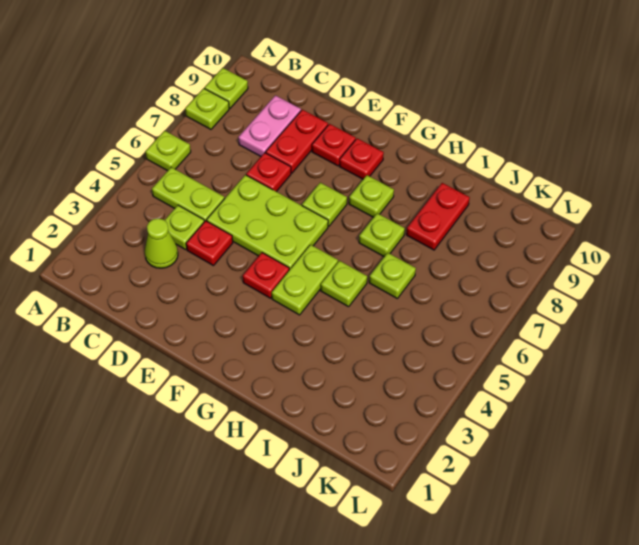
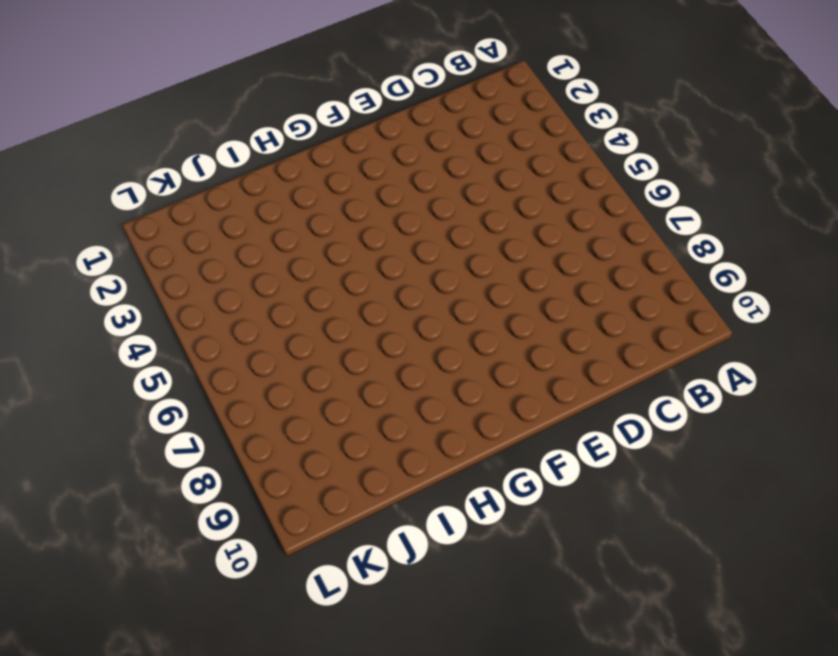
none -> lime plate A6 level 1
none -> lime plate A8 level 1
none -> lime plate A9 level 1

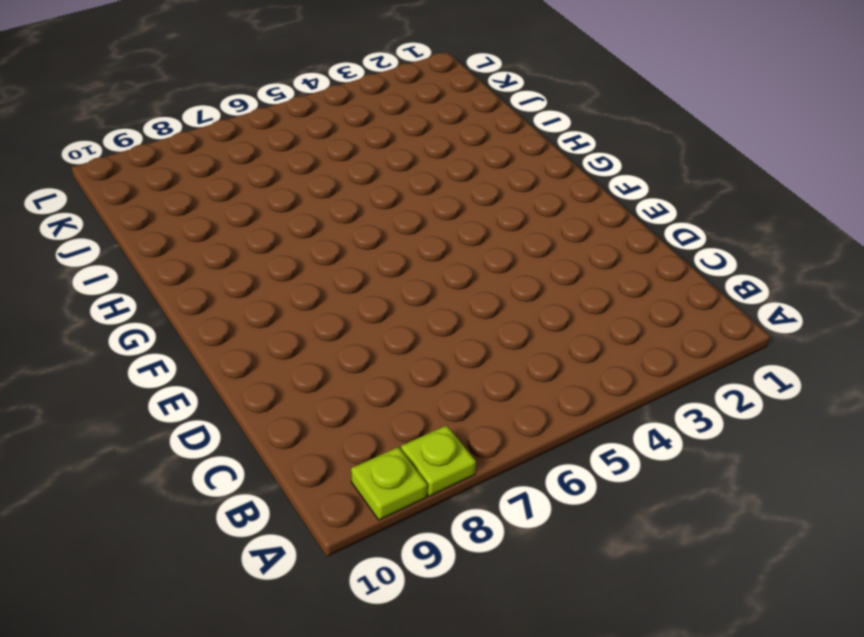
none -> lime plate A6 level 1
none -> lime plate B5:C5 level 1
none -> lime cone C3 level 1

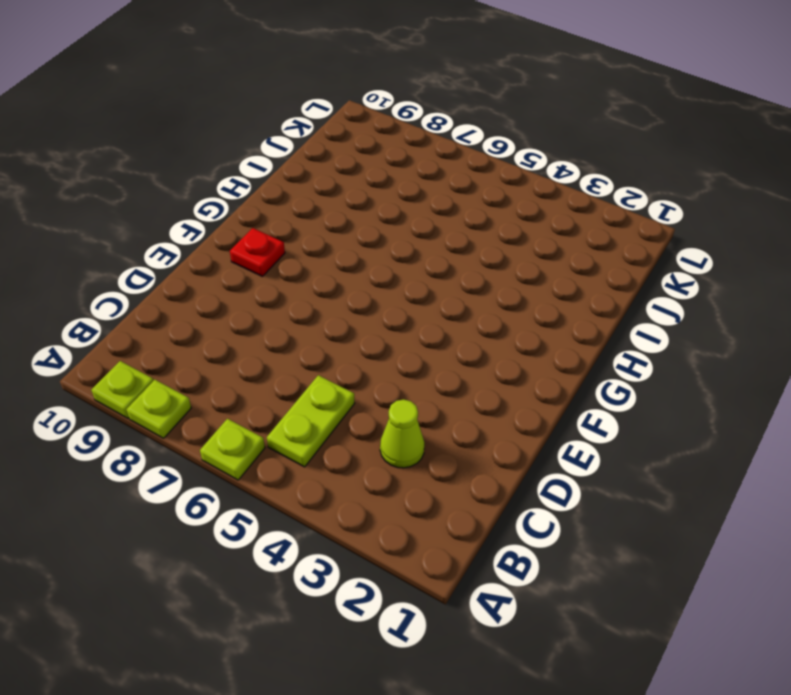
none -> lime plate C4 level 1
none -> pink plate C8:C9 level 1
none -> red plate D4 level 1

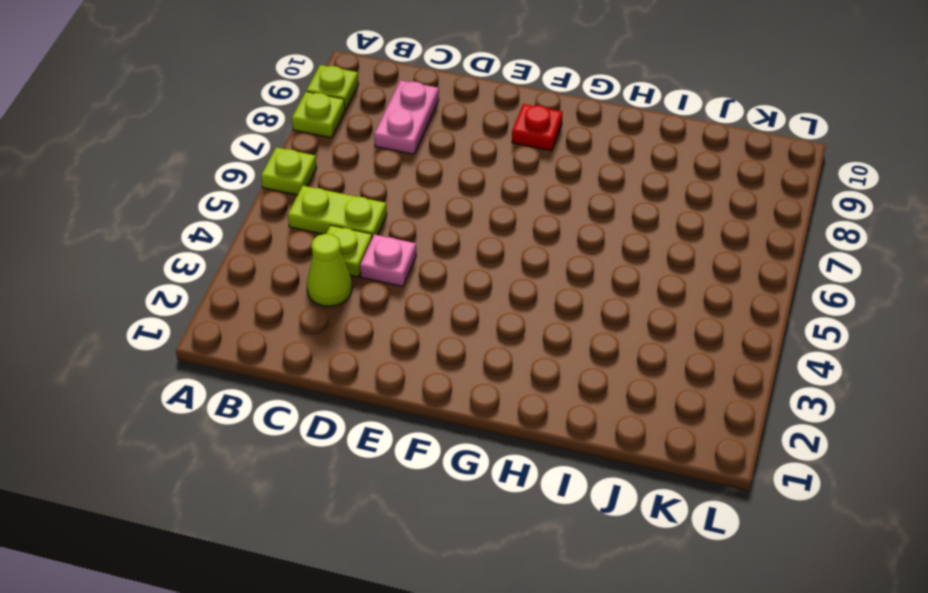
pink plate D4 level 1 -> red plate D4 level 1
none -> lime plate D5:F6 level 1
none -> red plate D7 level 1
none -> red plate D8:D9 level 1

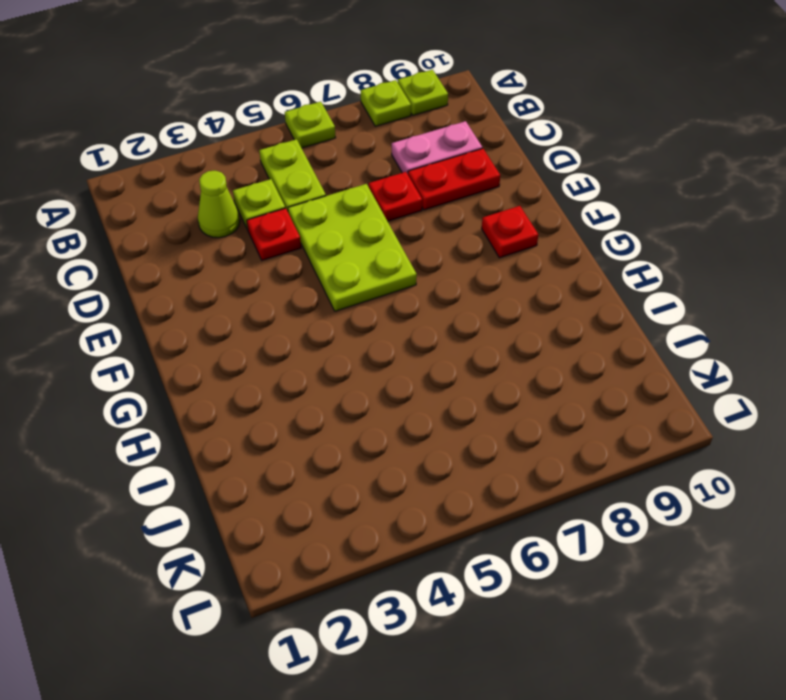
none -> red plate E9 level 1
none -> red plate F4 level 1
none -> lime plate F7 level 1

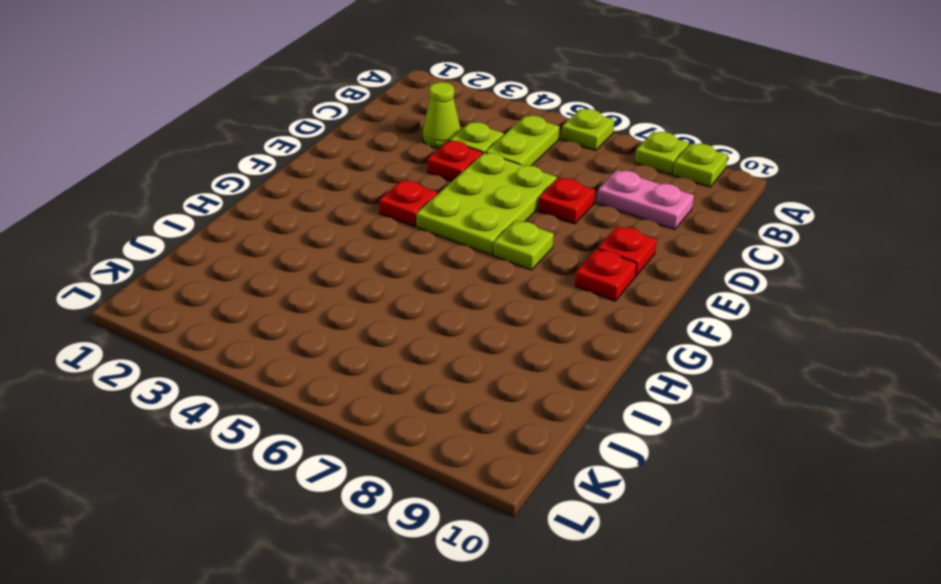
none -> red plate D8:D9 level 1
none -> lime plate G4:G5 level 1
none -> lime plate G8 level 1

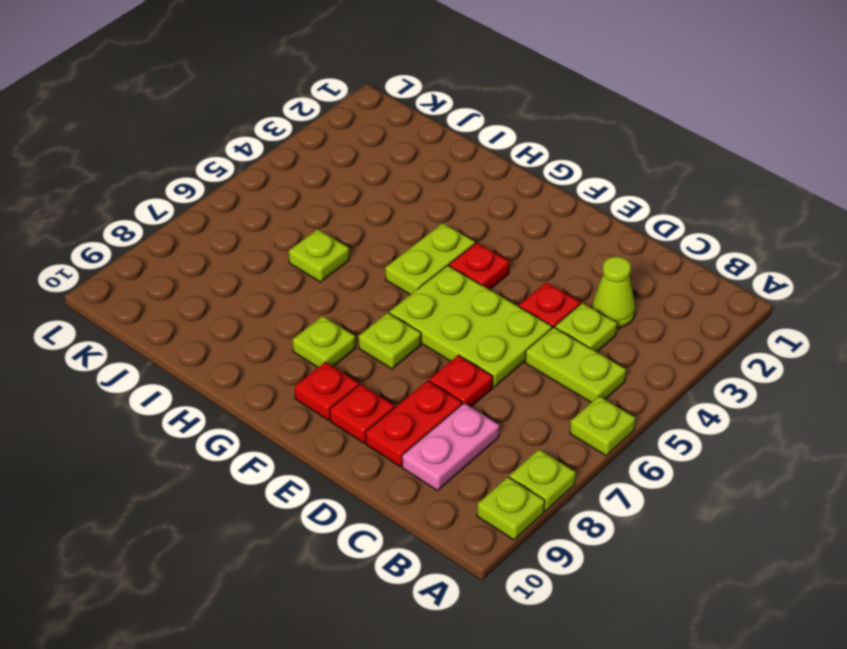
none -> lime plate H5 level 1
none -> lime plate H7 level 1
none -> red plate I8:I9 level 1

